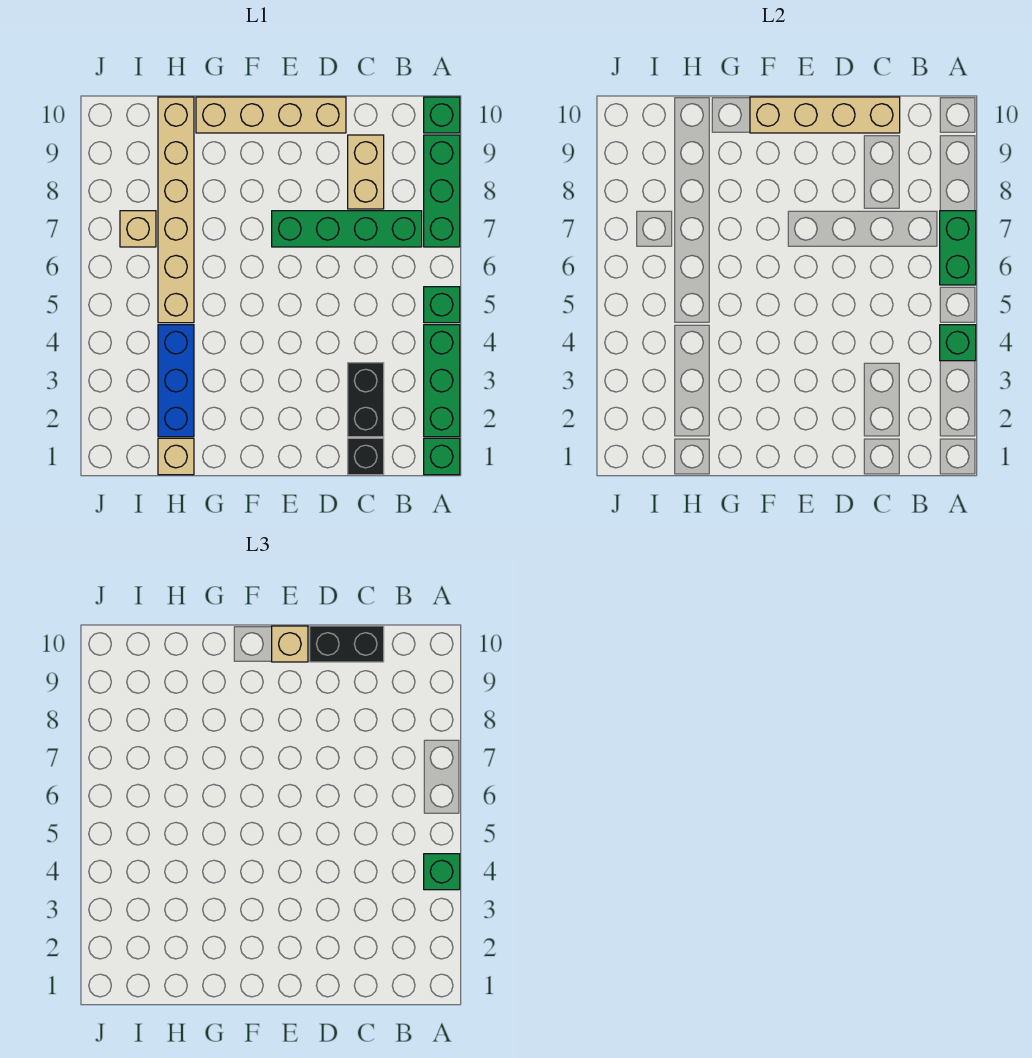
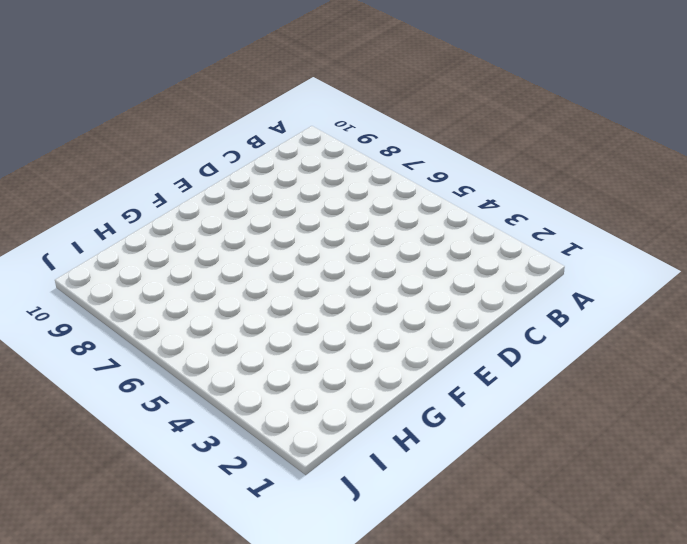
none -> green brick A1 level 1
none -> green brick A2:A4 level 1
none -> green brick A5 level 1

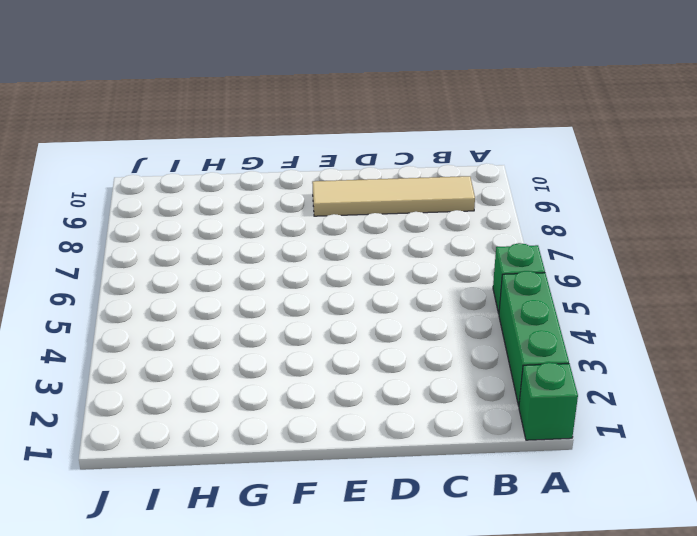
tan tile B9:E9 level 1 -> tan brick C8:C9 level 1
none -> green brick A7:A9 level 1
none -> green brick A10 level 1
none -> green brick B7:E7 level 1

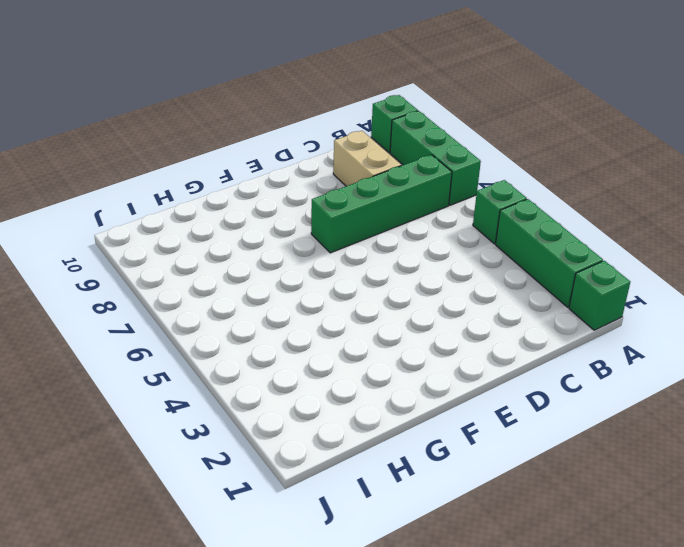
none -> black brick C1 level 1
none -> black brick C2:C3 level 1
none -> tan brick D10:G10 level 1

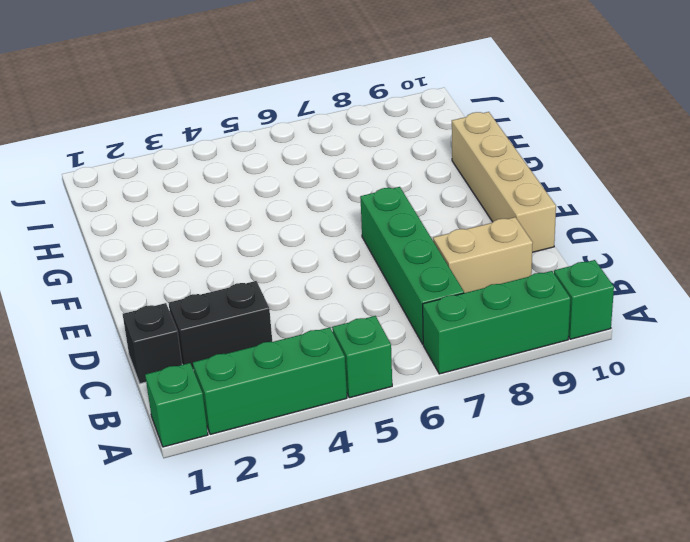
none -> tan brick H1 level 1
none -> blue brick H2:H4 level 1
none -> tan brick H5:H10 level 1

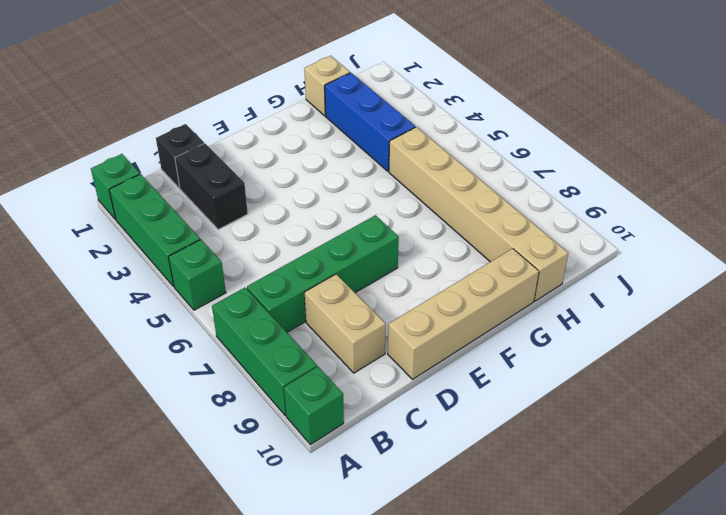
none -> tan brick I7 level 1
none -> green brick A4 level 2
none -> green brick A6:A7 level 2

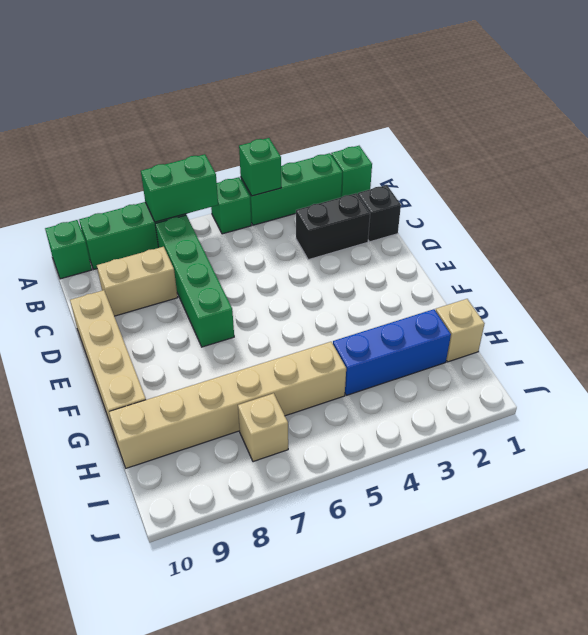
none -> tan brick C10:F10 level 2
none -> green brick A4 level 3
none -> black brick C10:D10 level 3

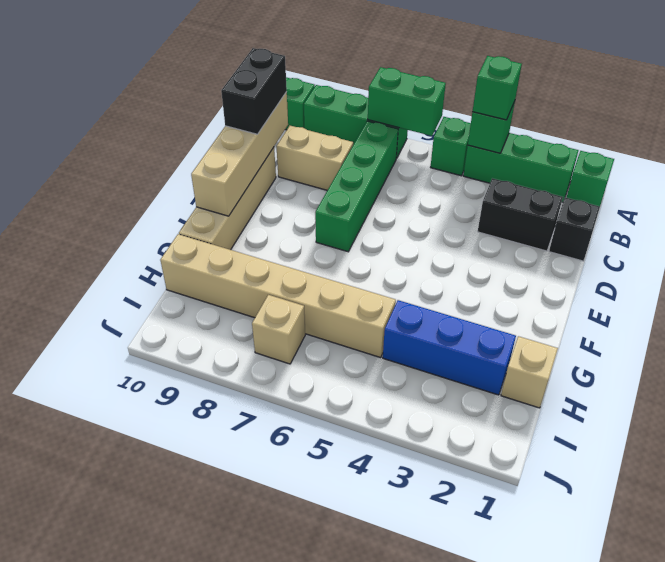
none -> tan brick E10 level 3

